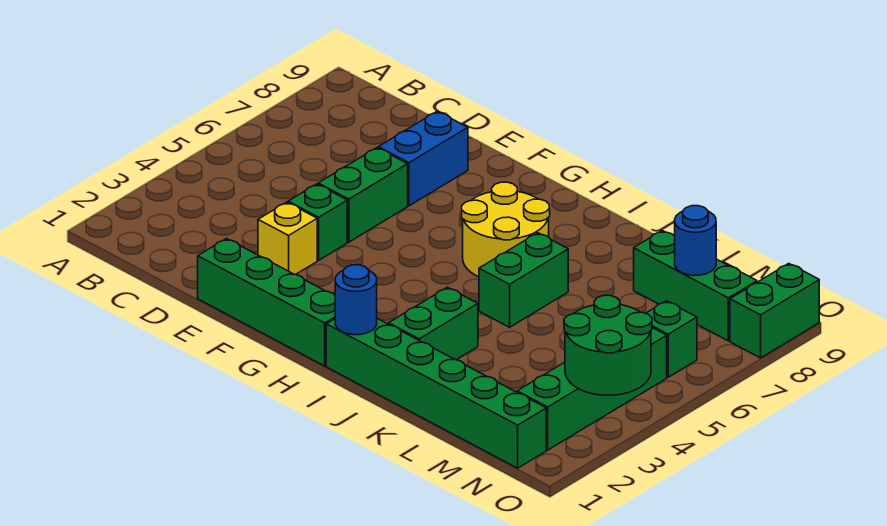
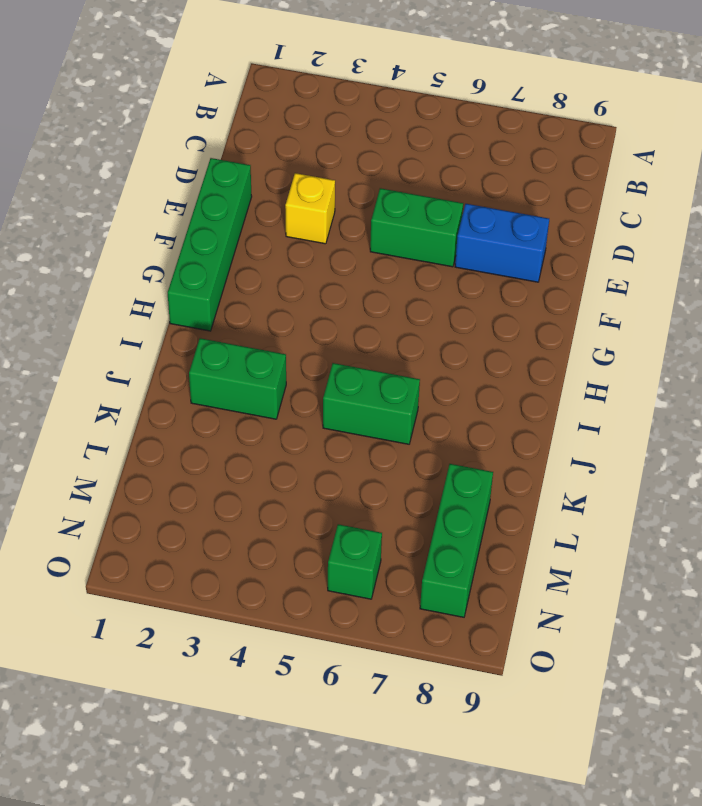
none -> green brick E4 level 1
none -> yellow round brick H6:I7 level 1
none -> green brick I1:N1 level 1

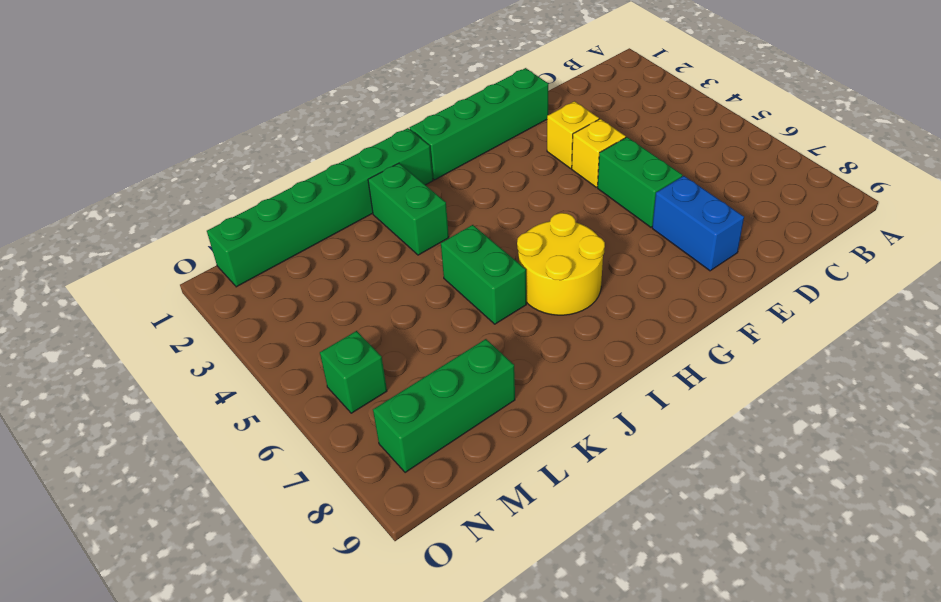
yellow brick E4 level 1 -> green brick E4 level 1
none -> green brick N2:N5 level 1
none -> green brick O8:O9 level 1
none -> blue round brick I1 level 2

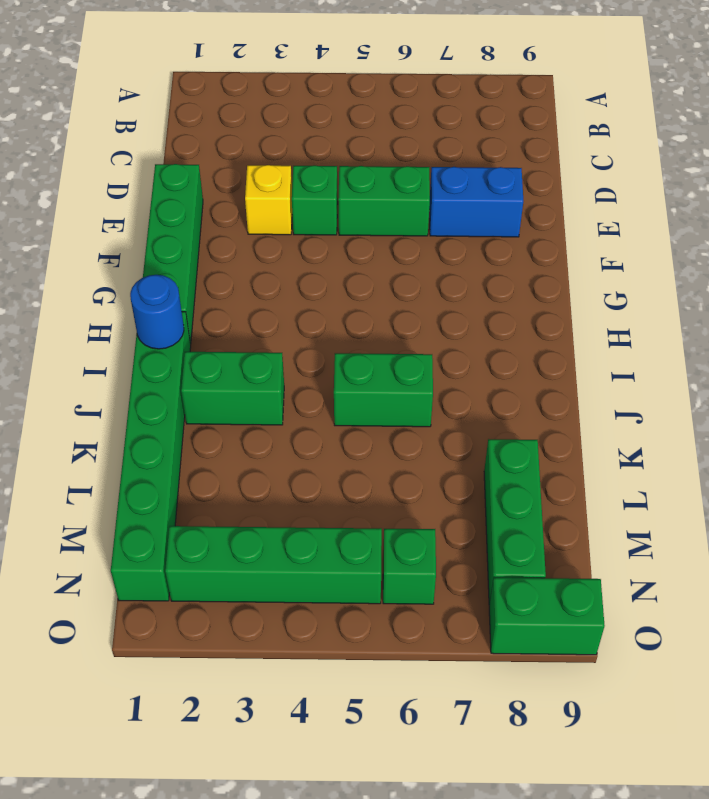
none -> yellow round brick H6:I7 level 1
none -> blue round brick M8 level 2
none -> green round brick N3:O4 level 2

